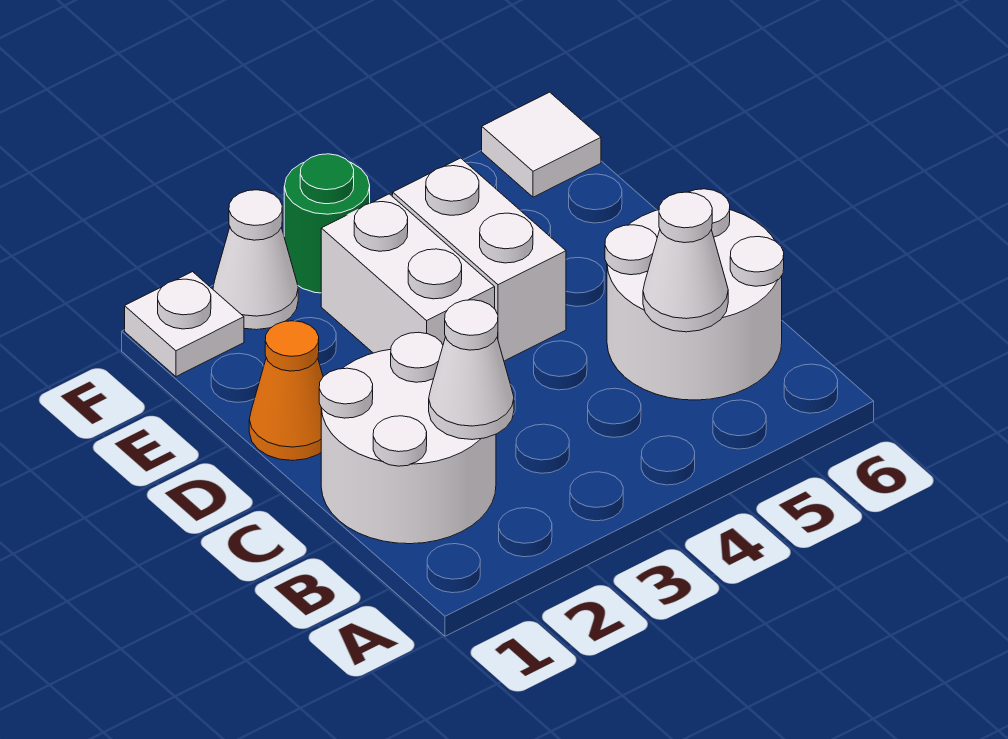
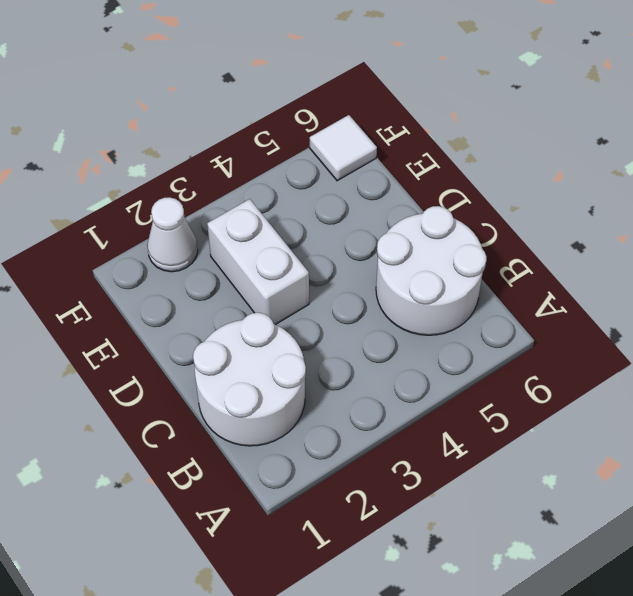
none -> orange cone D1 level 1
none -> white brick D4:E4 level 1

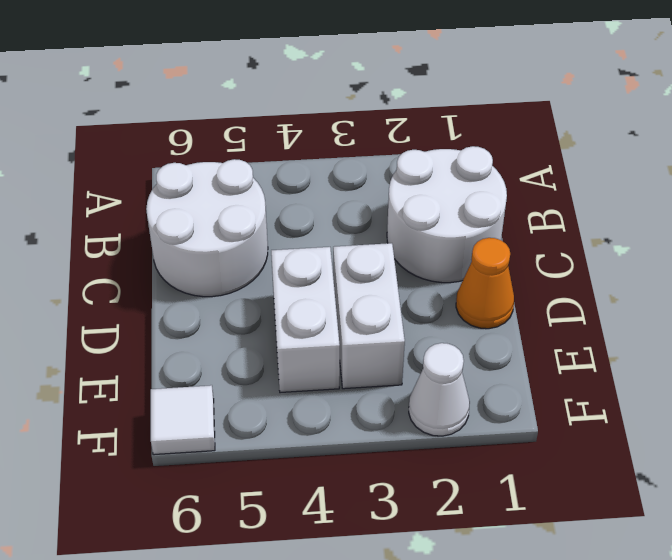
none -> white plate F1 level 1
none -> green round brick F3 level 1

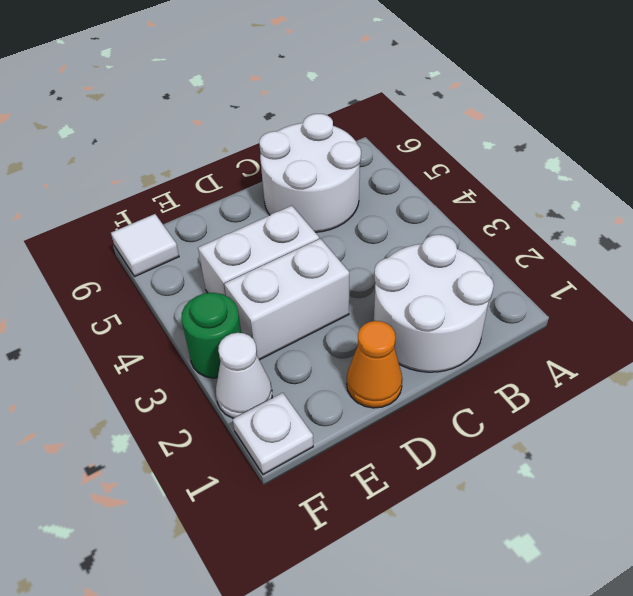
none -> white cone B2 level 2
none -> white cone B5 level 2

